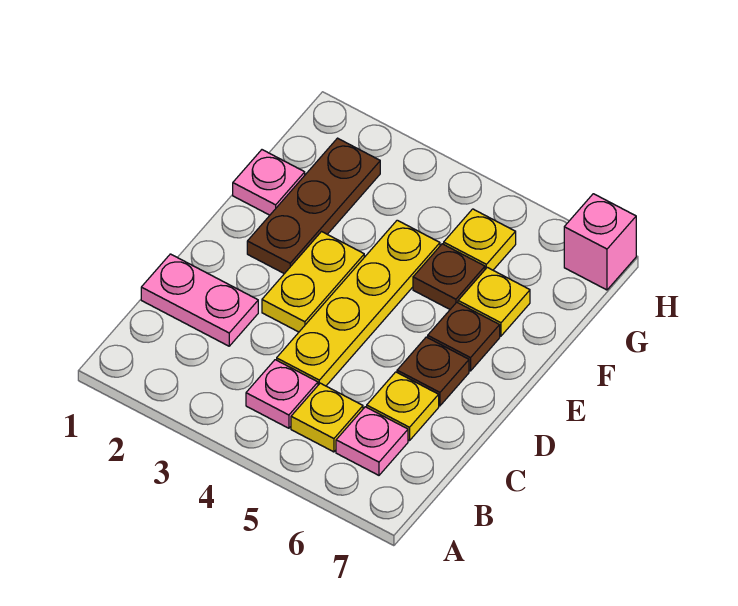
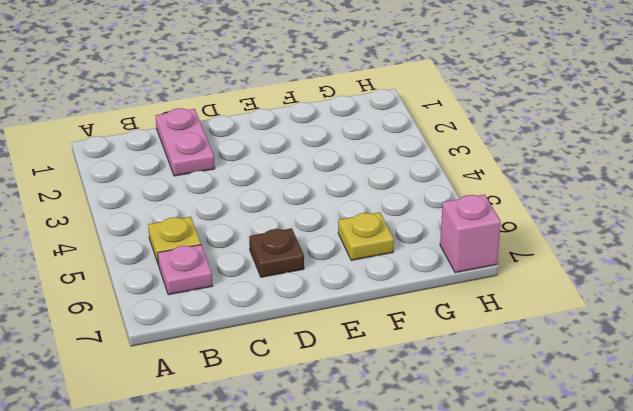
none -> pink plate B4 level 1
none -> yellow plate C4:F4 level 1
none -> yellow plate C6 level 1

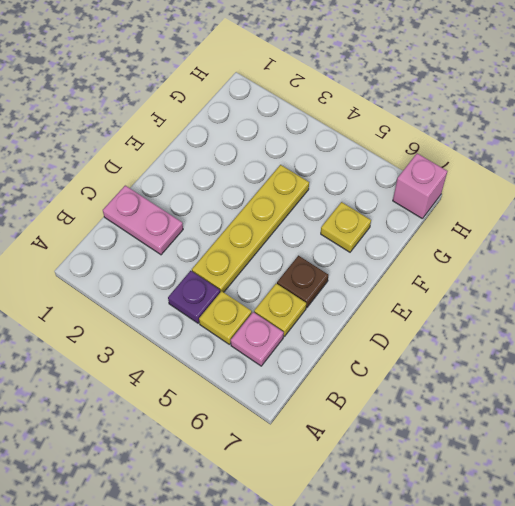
purple plate B4 level 1 -> pink plate B4 level 1
none -> yellow plate D3:E3 level 1
none -> brown plate E2:G2 level 1
none -> brown plate E6 level 1

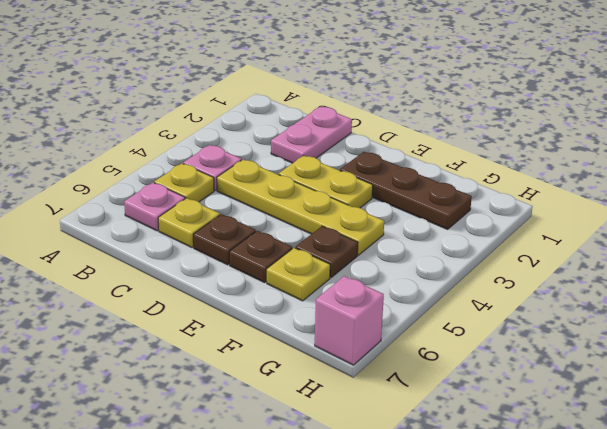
none -> pink plate F1 level 1
none -> yellow plate G5 level 1

